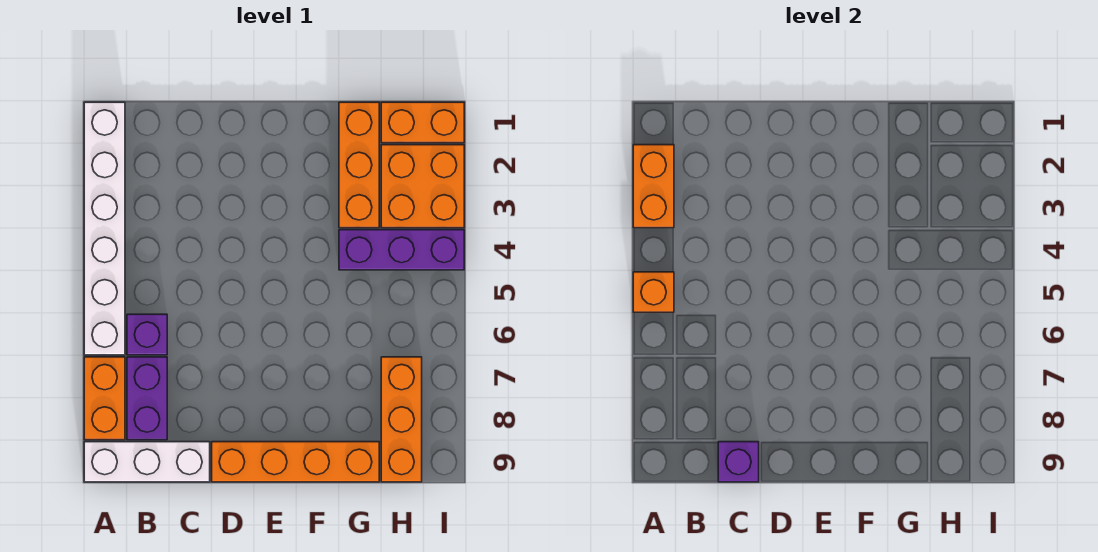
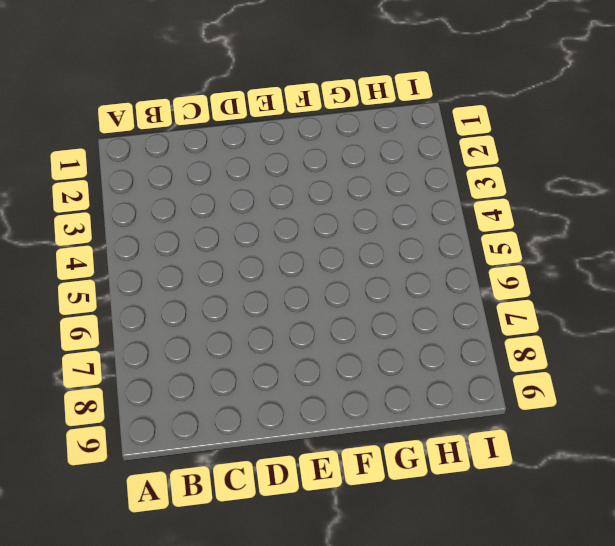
none -> white brick A1:A6 level 1
none -> orange brick A7:A8 level 1
none -> white brick A9:C9 level 1

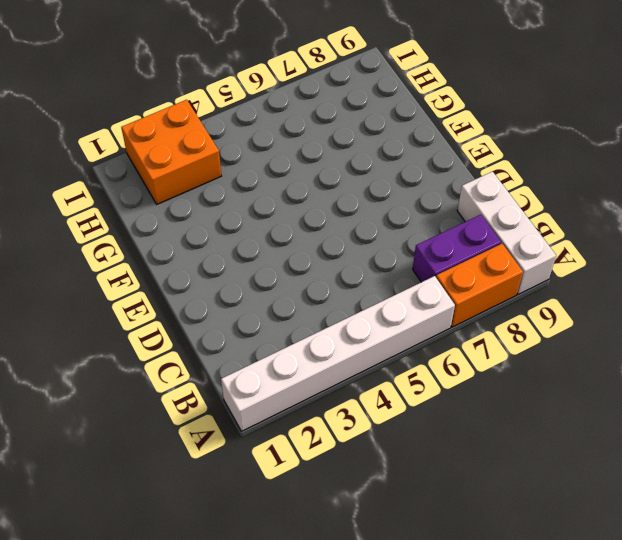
none -> purple brick B6 level 1
none -> orange brick D9:G9 level 1
none -> orange brick G1:G3 level 1

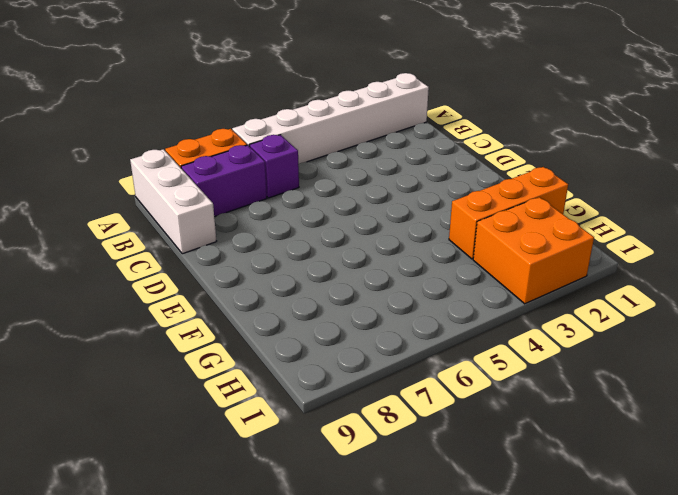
none -> orange brick D9:G9 level 1
none -> purple brick G4:I4 level 1
none -> orange brick H1:I1 level 1

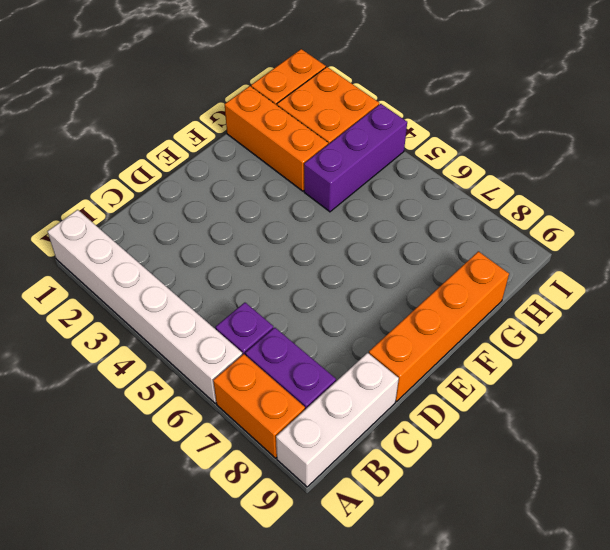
none -> orange brick H7:H9 level 1
none -> orange brick A2:A3 level 2
none -> orange brick A5 level 2

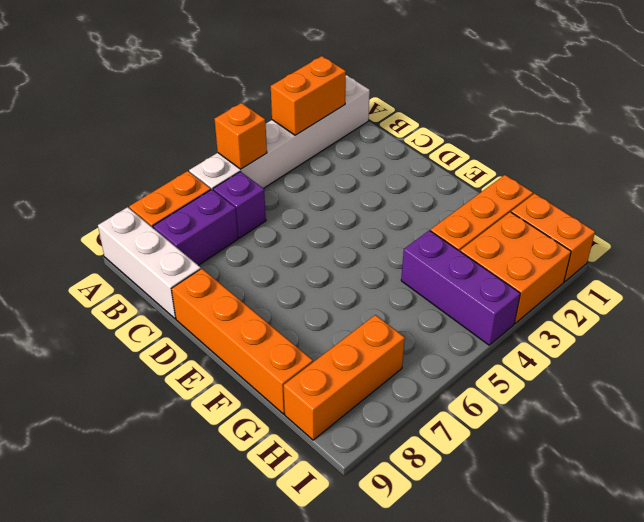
none -> purple brick C9 level 2

